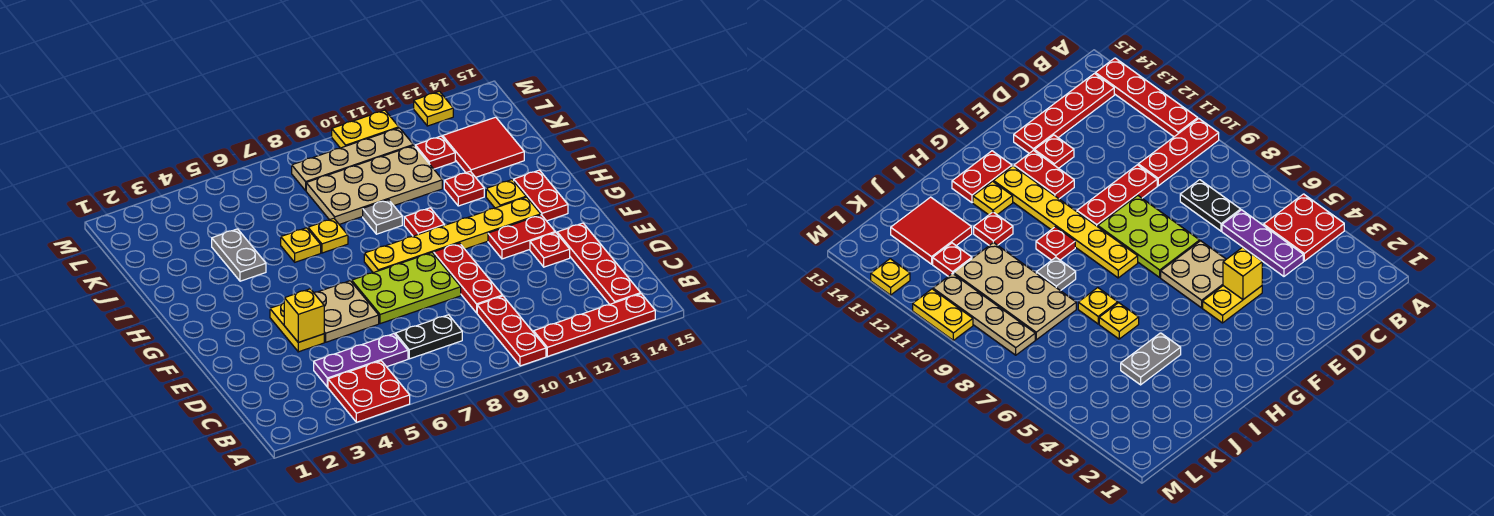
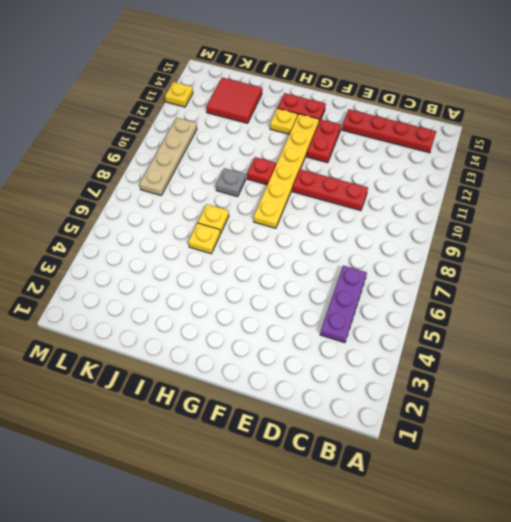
none -> red plate A4:B5 level 1
none -> red plate A10:C10 level 1
none -> red plate A11:A14 level 1

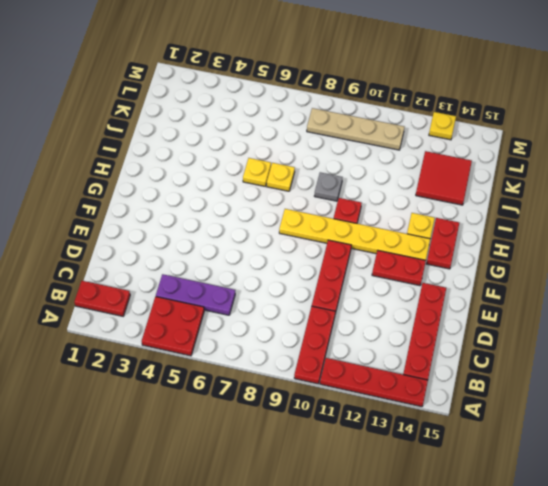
red plate B1:B2 level 1 -> none
none -> black plate C7:C8 level 1
none -> yellow plate E4:F4 level 1
none -> tan plate E5:F6 level 1

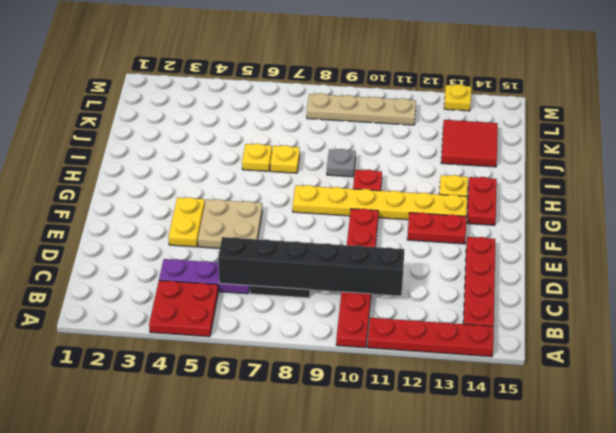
black brick C6:C11 level 2 -> none
none -> lime plate E7:F9 level 1
none -> red plate E13 level 1
none -> grey plate I4:J4 level 1

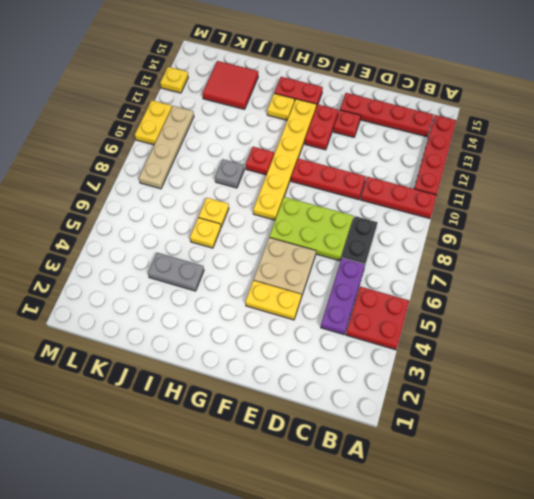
lime plate D7:F8 level 1 -> lime plate E7:F9 level 1
none -> red plate I12 level 1
none -> tan plate J8:K11 level 1
none -> red plate K12 level 1

